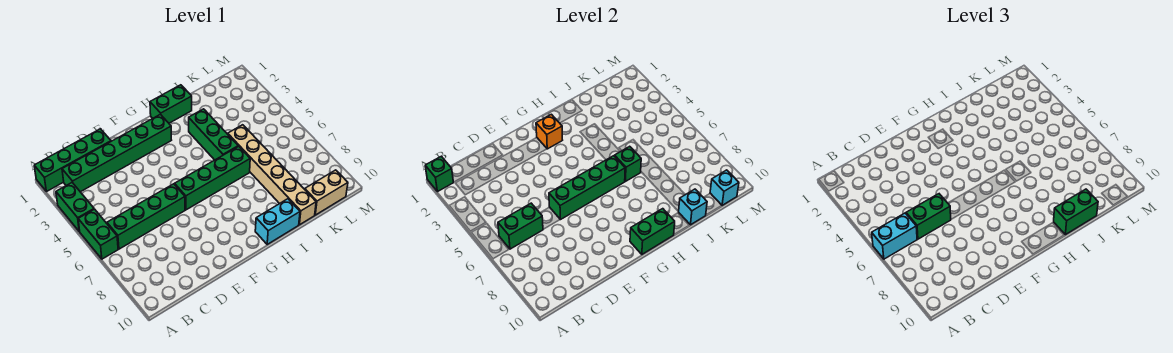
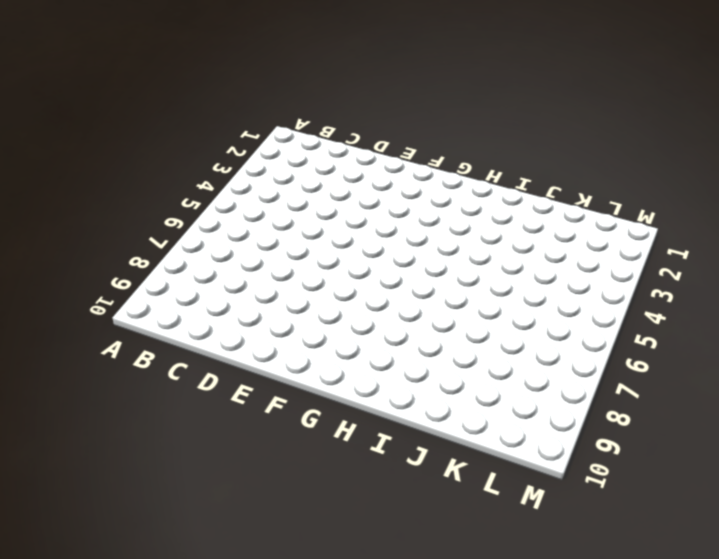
none -> green brick A1:D1 level 1
none -> green brick A3:A4 level 1
none -> green brick A5:A6 level 1

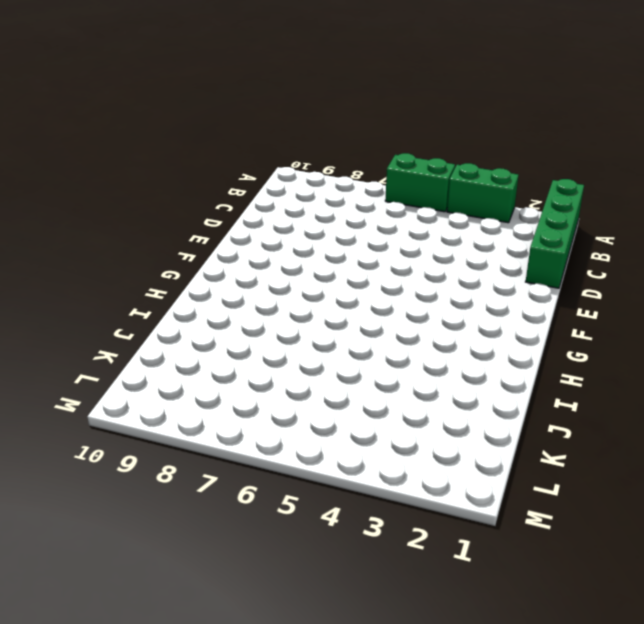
none -> green brick B2:G2 level 1
none -> green brick B6:E6 level 1
none -> green brick F6:I6 level 1

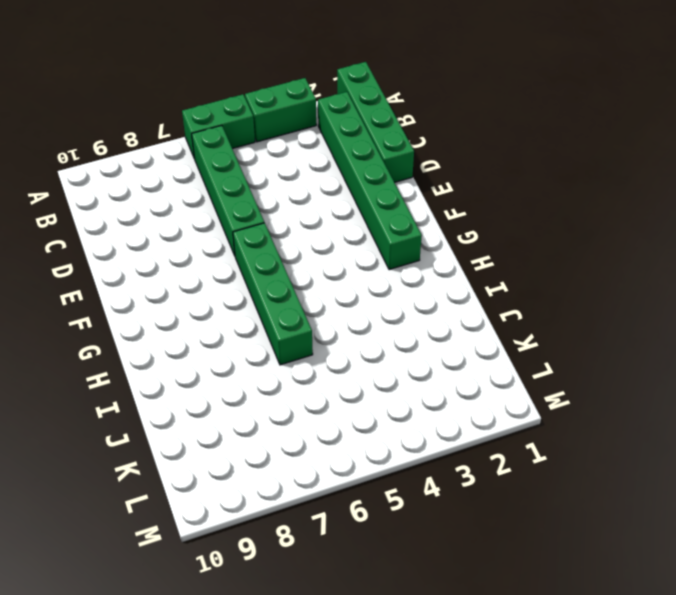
none -> green brick H1:I1 level 1
none -> cyan brick H10:I10 level 1
none -> green brick I3:I5 level 1

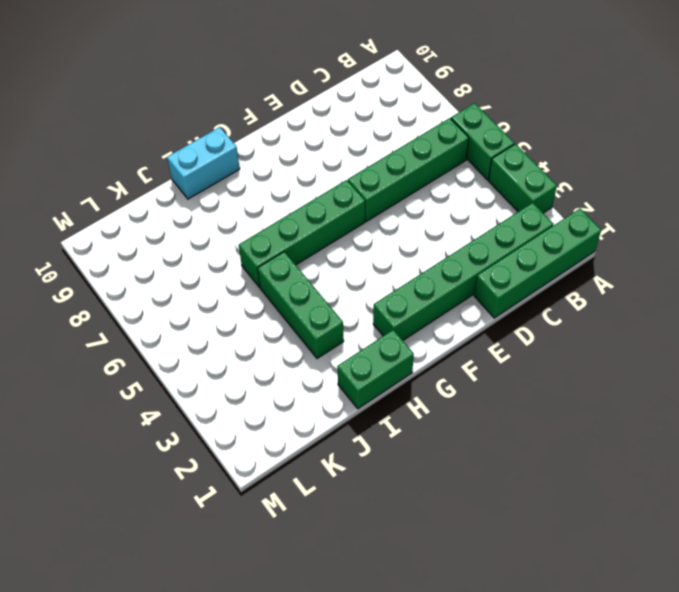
none -> tan brick J5:J10 level 1
none -> tan brick K10:L10 level 1
none -> green brick A1 level 2

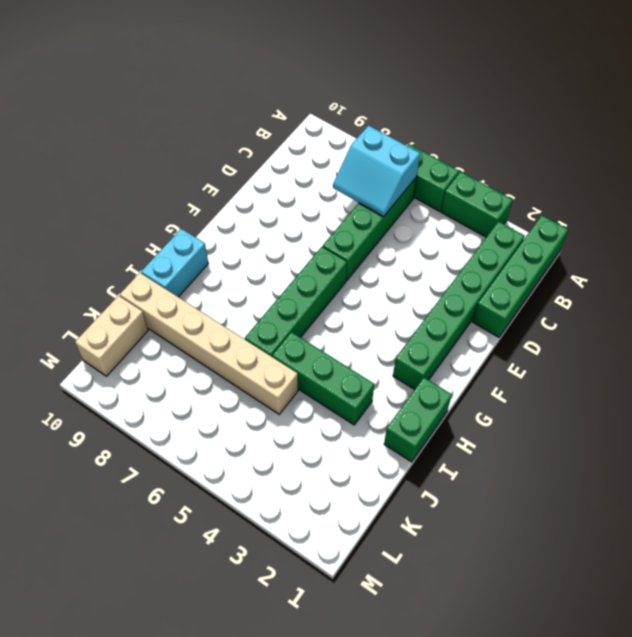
cyan slope B6:C7 level 2 top B -> green brick B6:C6 level 2
none -> green brick A1 level 2
none -> green brick E6:H6 level 2
none -> orange brick G2 level 2

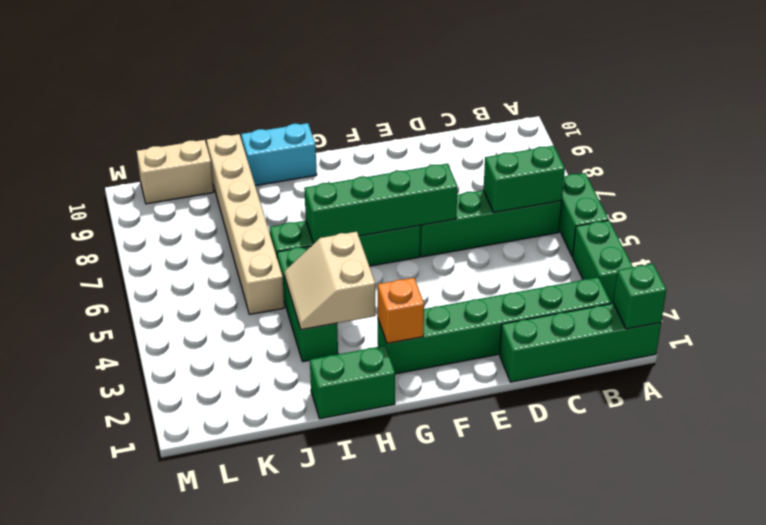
tan slope H3:I4 level 2 top H -> none
none -> green brick G10:H10 level 2
none -> green brick I6 level 2
none -> cyan brick J10 level 2

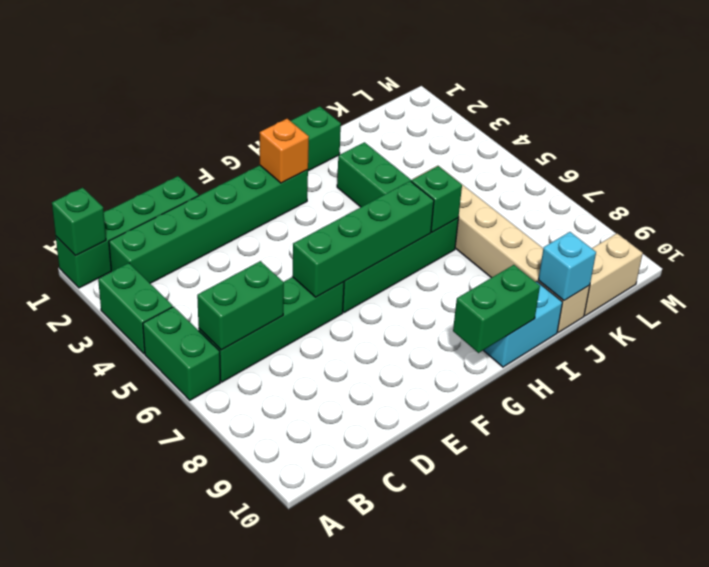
none -> cyan brick L10 level 2
none -> cyan brick A6:B6 level 3
none -> green brick C6:D6 level 3

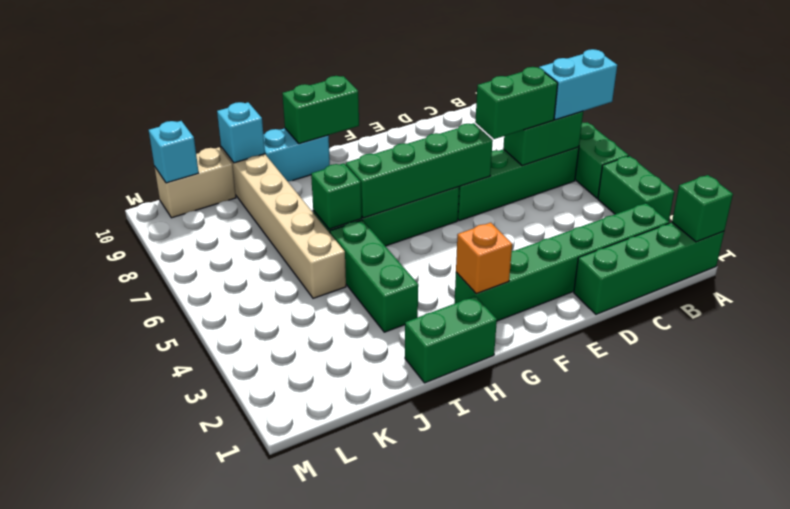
none -> green brick I10:J10 level 3

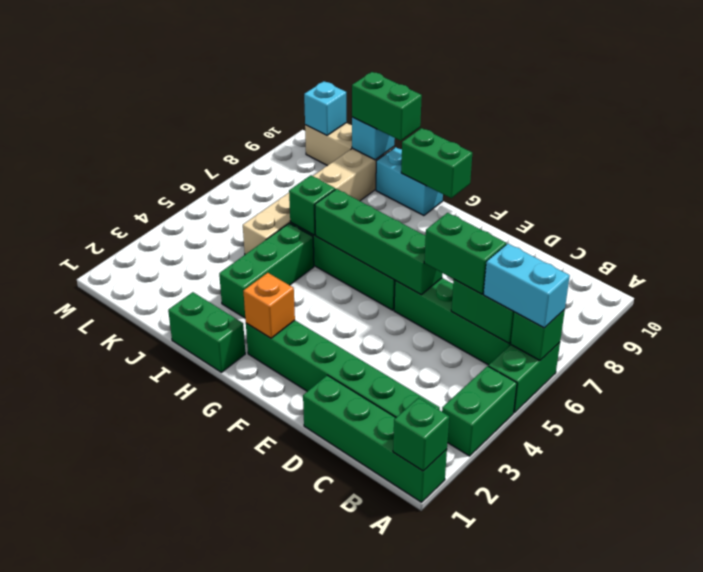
green brick A6 level 2 -> none

